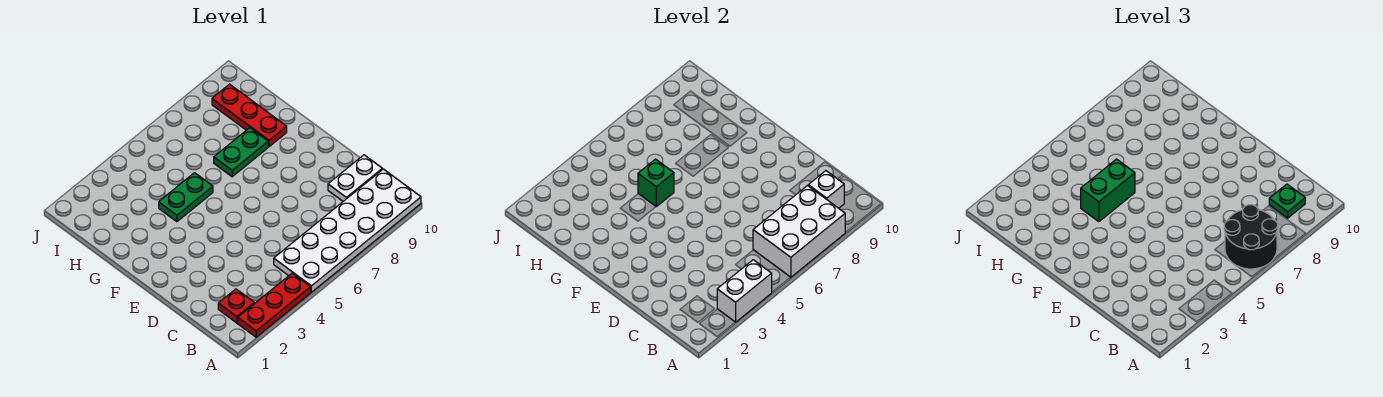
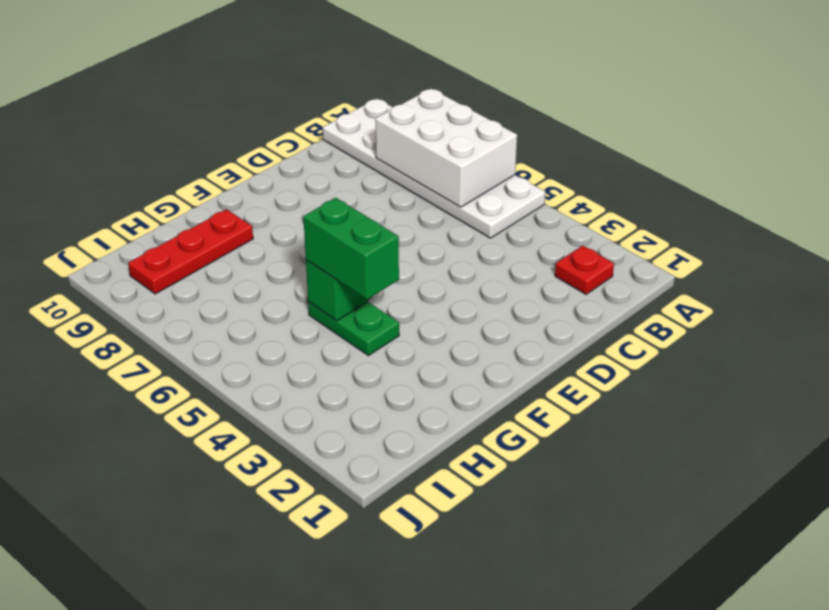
none -> red plate A2:A4 level 1
none -> white plate C9:C10 level 1
none -> green plate G7:G8 level 1

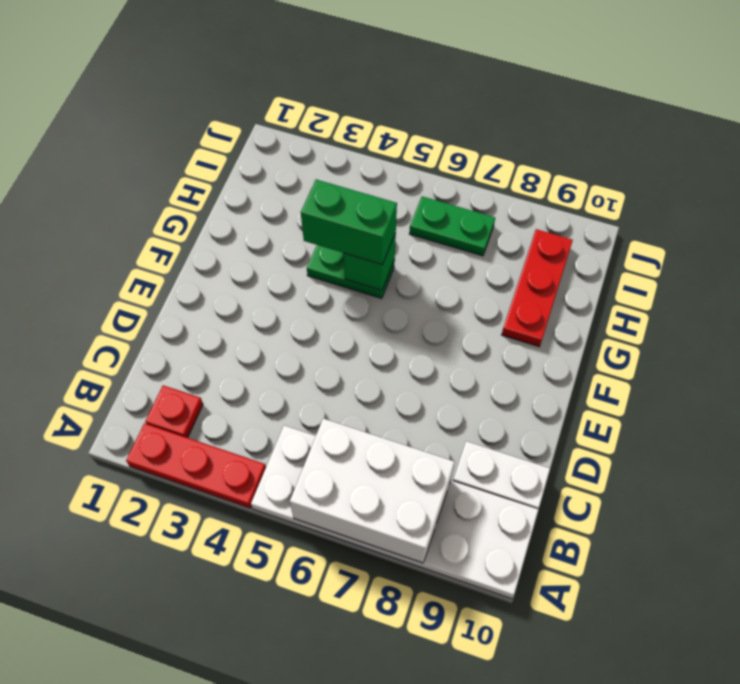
green plate I6:I7 level 1 -> green plate G7:G8 level 1
none -> white brick A3:A4 level 2
none -> white brick B9 level 2
none -> black round brick A6:B7 level 3

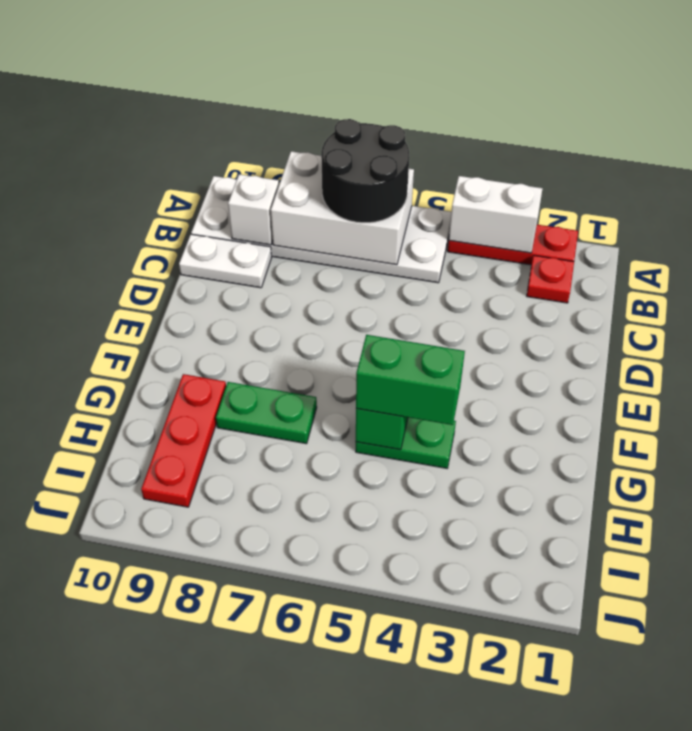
none -> green plate B9 level 3

